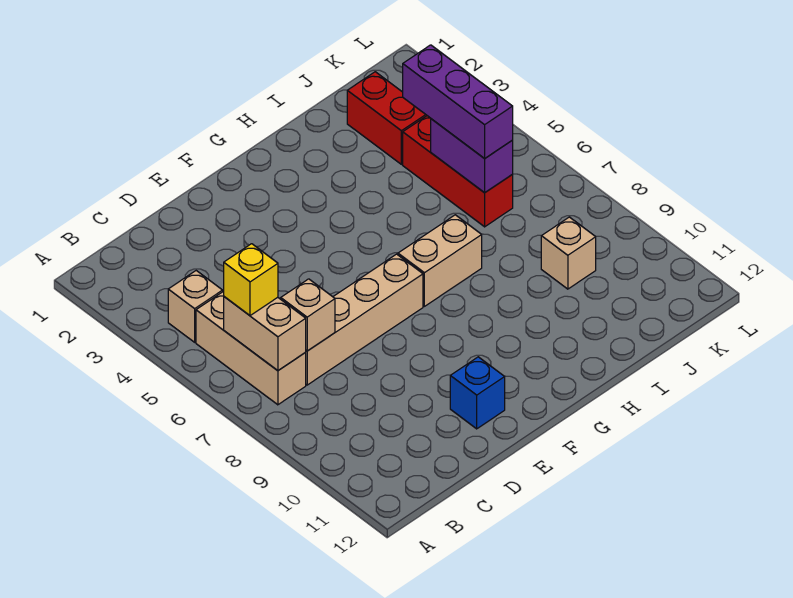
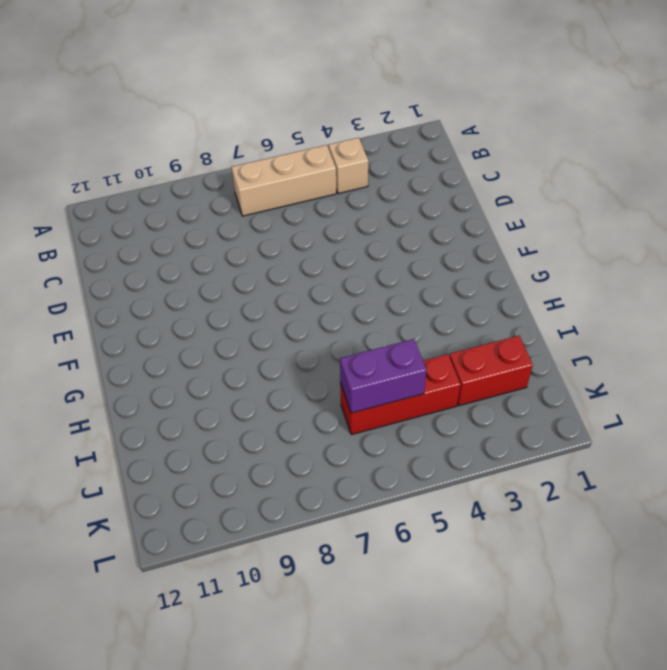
none -> tan brick C7:F7 level 1
none -> blue brick E11 level 1
none -> tan brick G7:H7 level 1

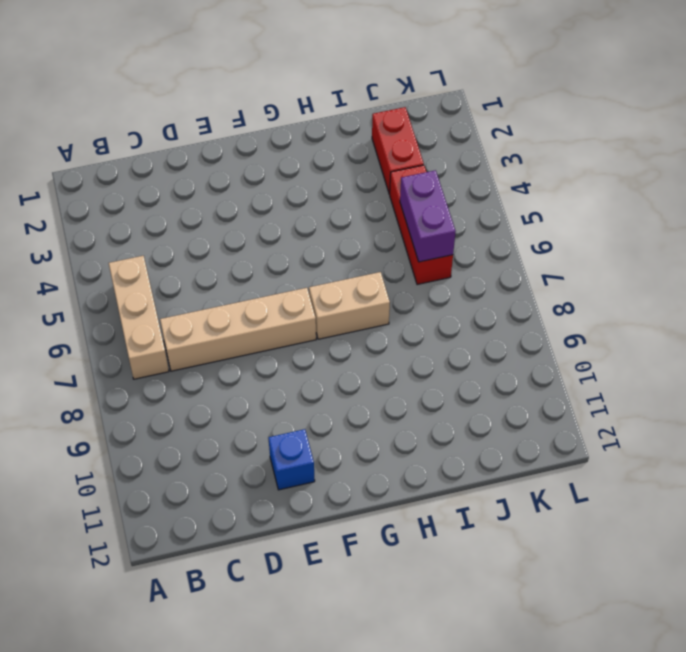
none -> tan brick B4 level 1
none -> tan brick J9 level 1
none -> tan brick B6:B7 level 2

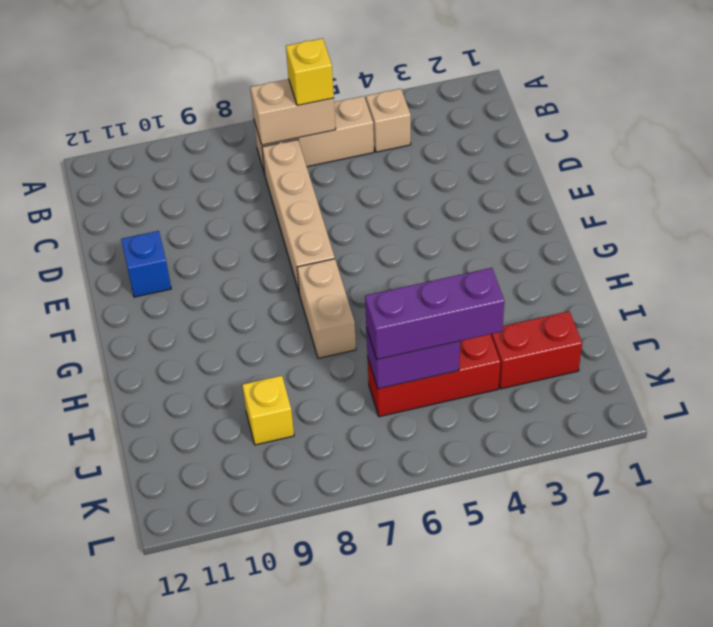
yellow brick J9 level 1 -> tan brick J9 level 1
none -> tan brick C7 level 2

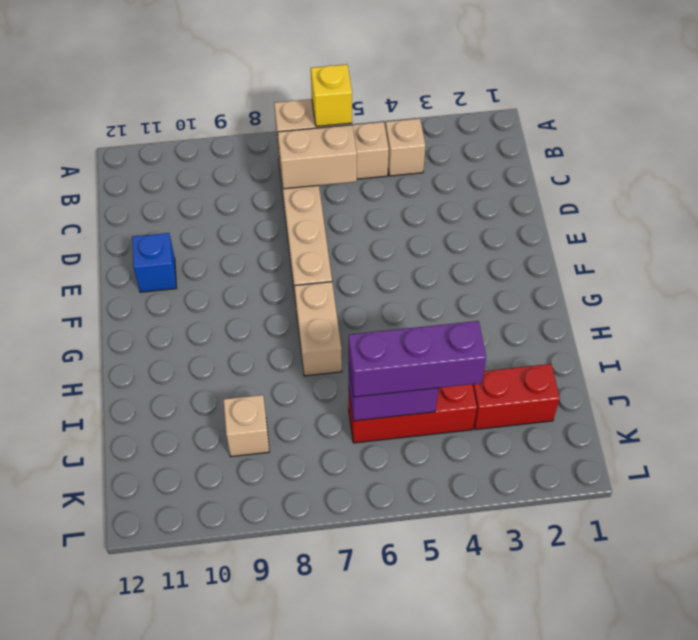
tan brick C6:C7 level 2 -> tan brick C7 level 2

